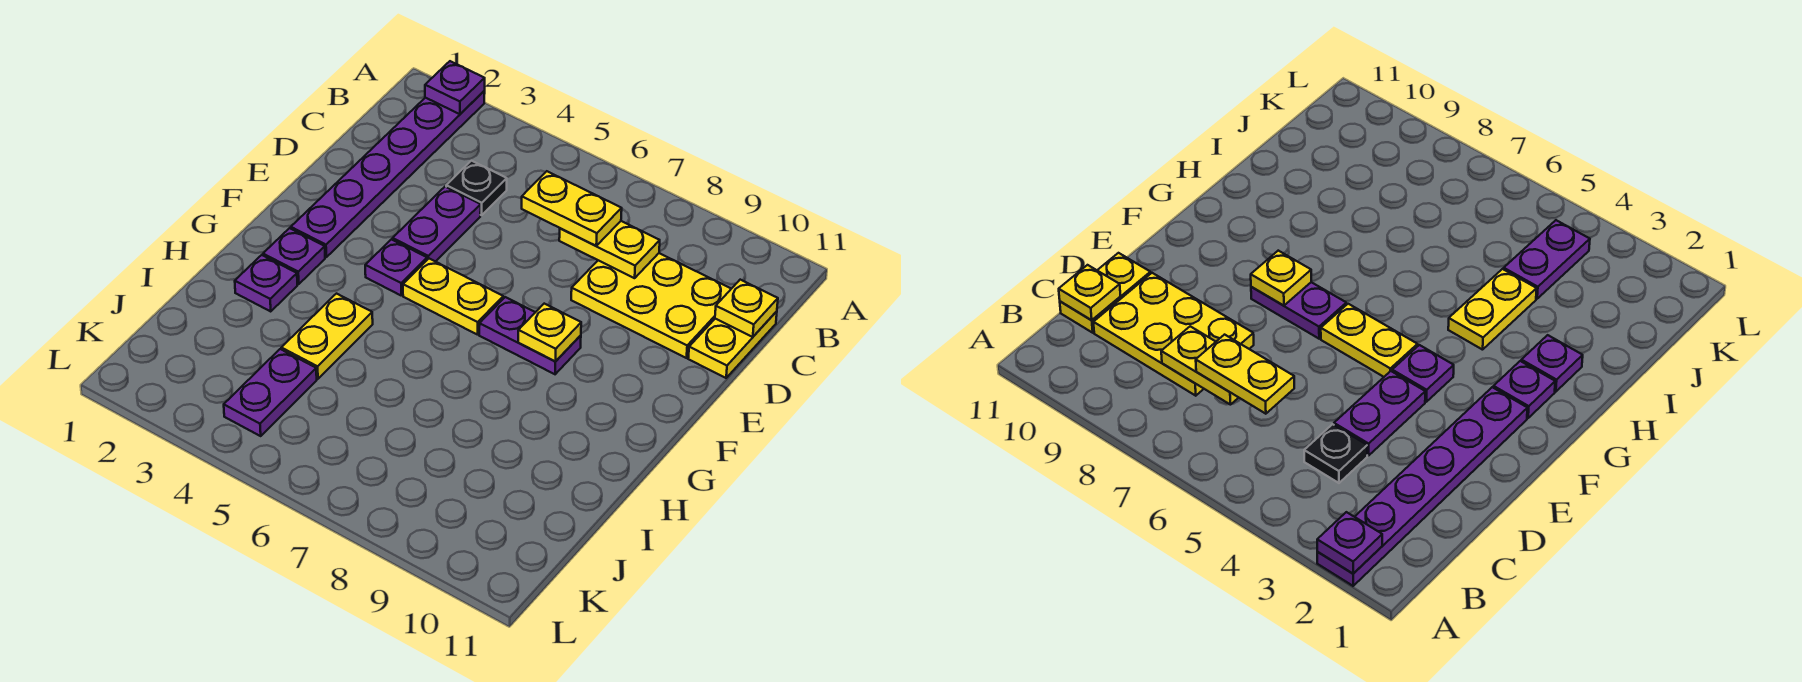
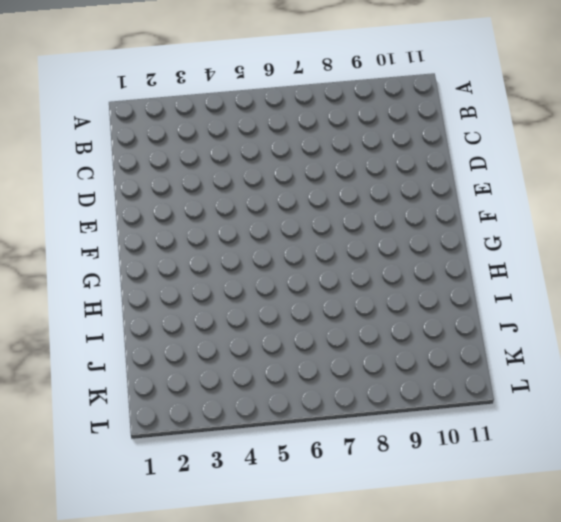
none -> purple plate A2:F2 level 1
none -> black plate C4 level 1
none -> yellow plate C8:D10 level 1

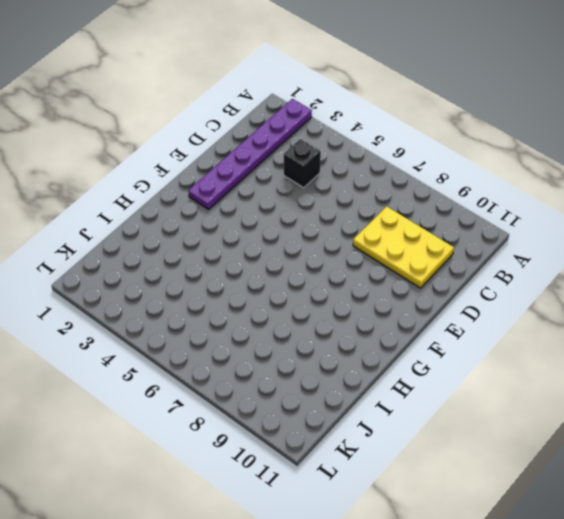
black brick C4 level 1 -> black plate C4 level 1
none -> yellow plate C11:D11 level 1
none -> purple plate D4:E4 level 1
none -> purple plate F4 level 1

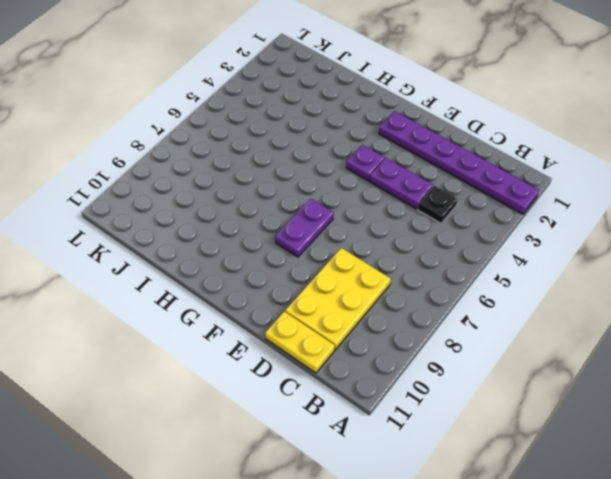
none -> yellow plate F5:F6 level 1
none -> purple plate G2 level 1
none -> purple plate H2 level 1

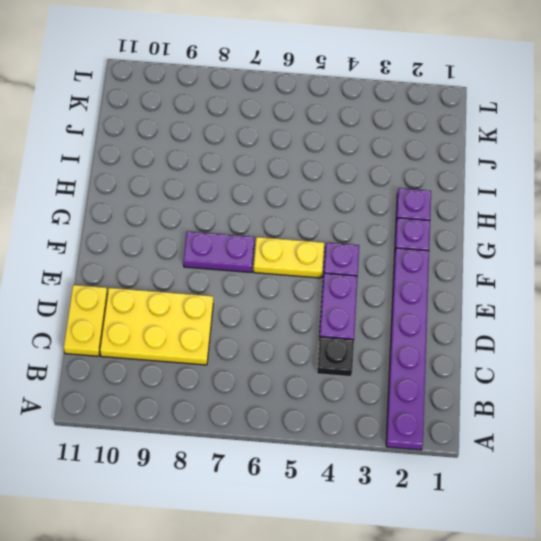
none -> yellow plate H4:I4 level 1
none -> purple plate J4:K4 level 1
none -> purple plate A2 level 2

